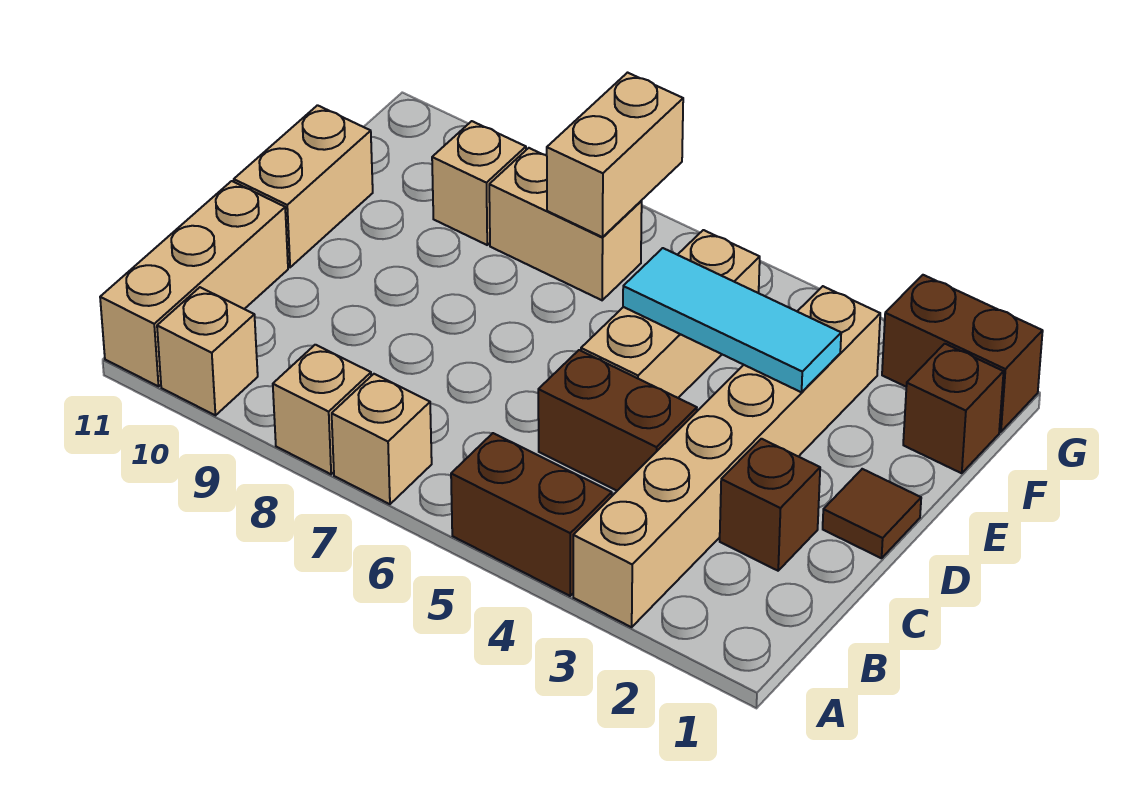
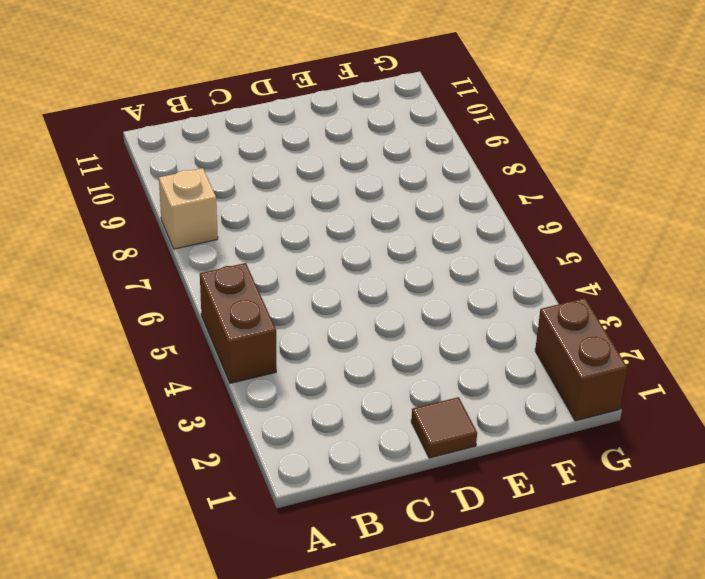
none -> tan brick A3:F3 level 1
none -> tan brick A7 level 1
none -> tan brick A10 level 1

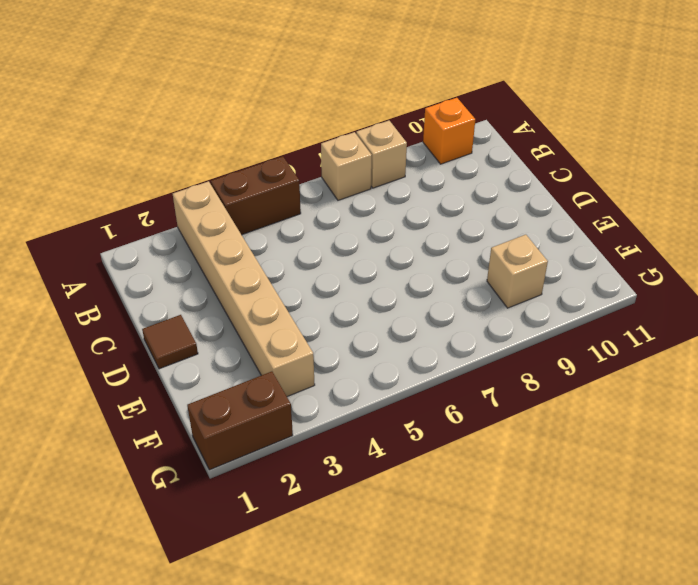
orange brick A10 level 1 -> tan brick A10 level 1
none -> tan brick A11:C11 level 1
none -> brown brick C2 level 1
none -> brown brick C4:C5 level 1

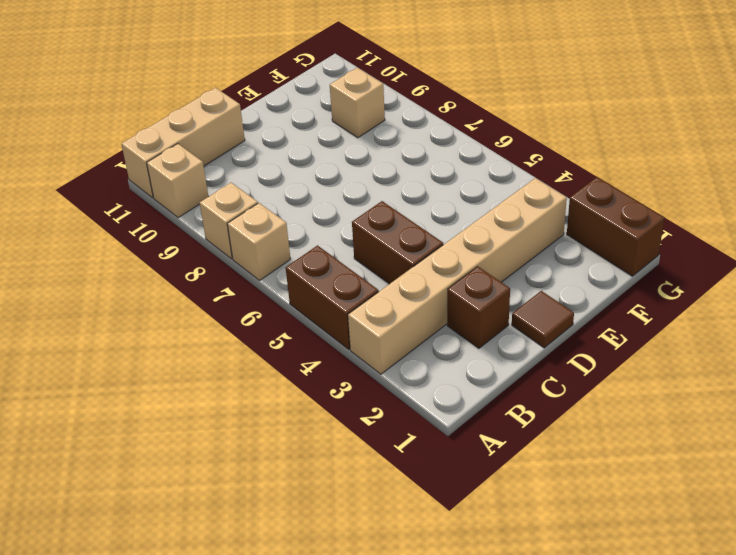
none -> tan brick D5:F5 level 1
none -> tan brick D11:E11 level 1
none -> brown brick F1 level 1

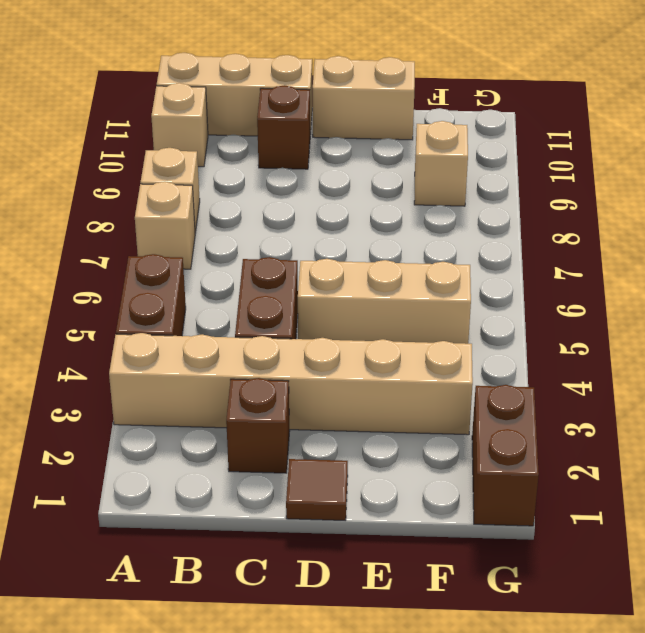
brown brick C10 level 1 -> brown brick F1 level 1
none -> tan brick F7:F8 level 1
none -> cyan tile E3:E5 level 2
none -> tan brick F7:G7 level 2

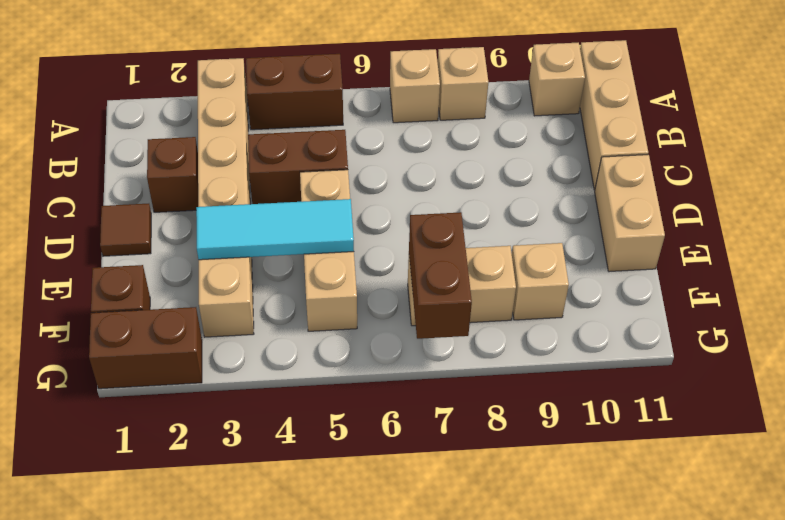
brown brick F7:G7 level 2 -> tan brick F7:G7 level 2

